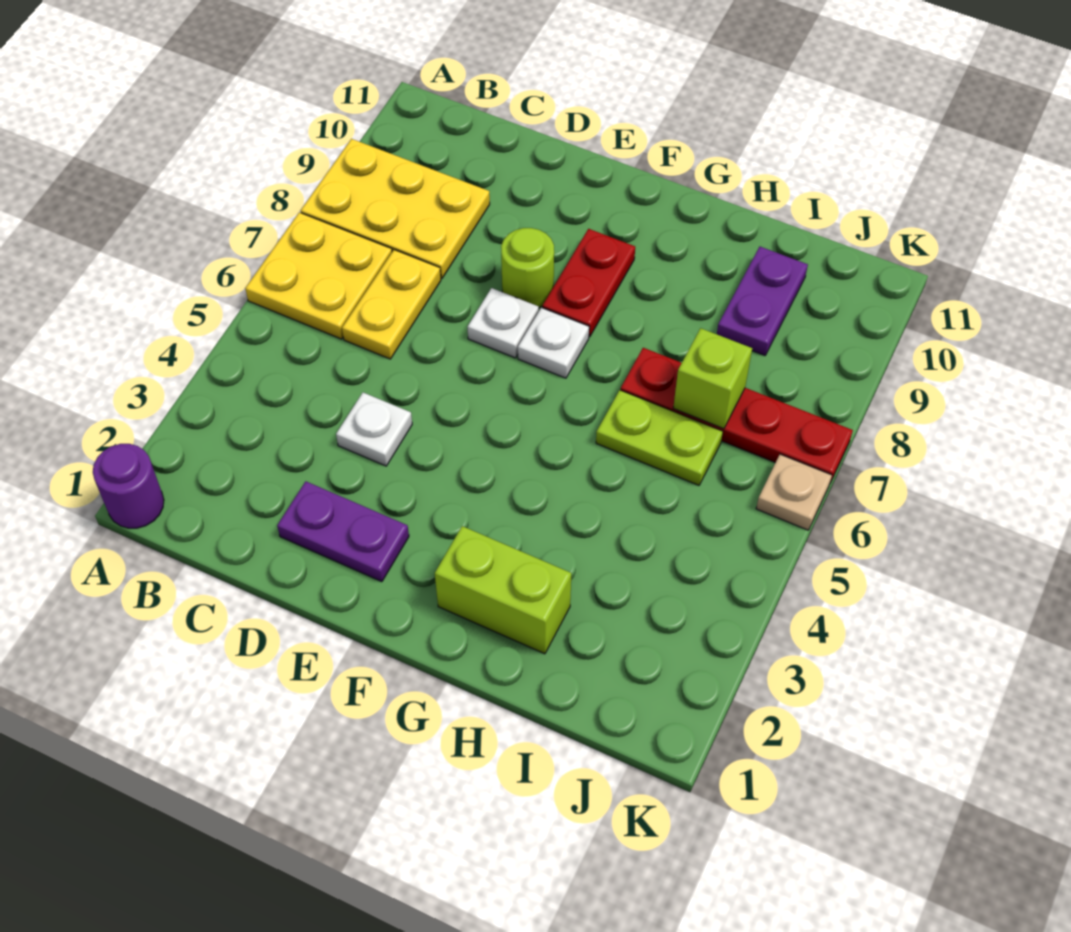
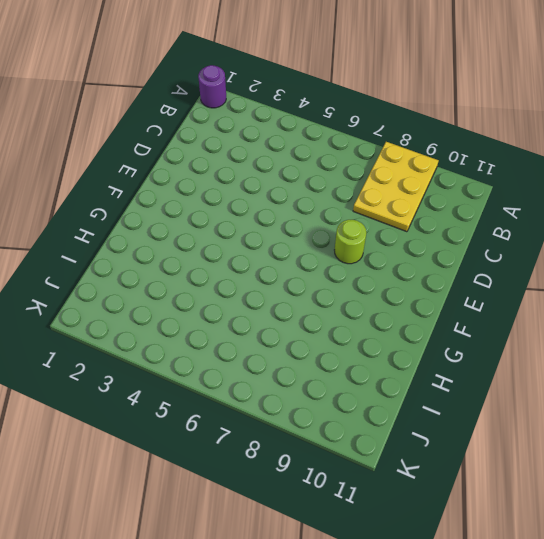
none -> yellow plate A6:B7 level 1
none -> yellow plate C6:C7 level 1
none -> purple plate D2:E2 level 1

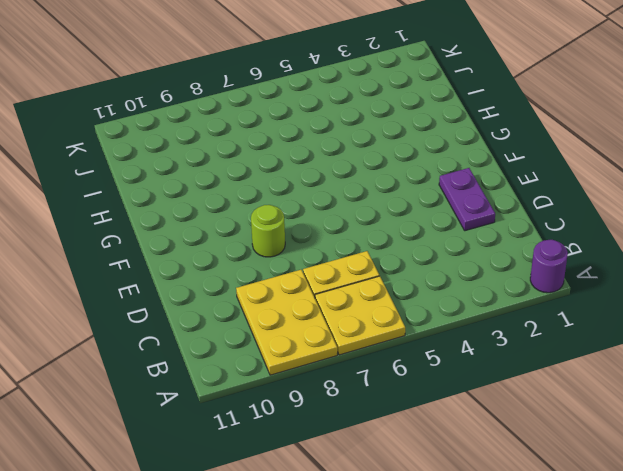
none -> white plate D4 level 1
none -> white plate E7 level 1
none -> white plate F7 level 1

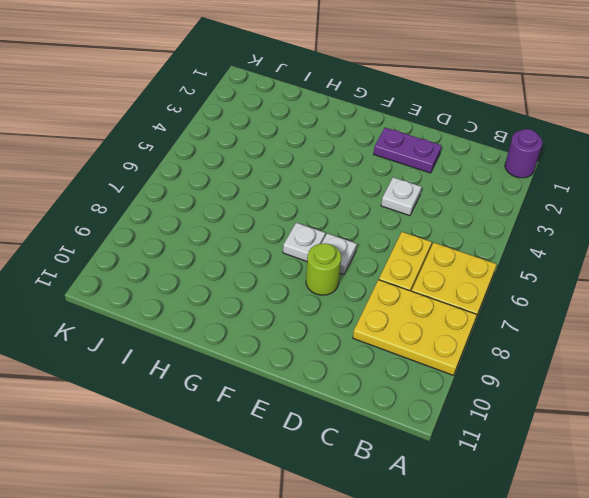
none -> red plate F8:F9 level 1
none -> lime brick G2:H2 level 1
none -> lime plate H6:I6 level 1

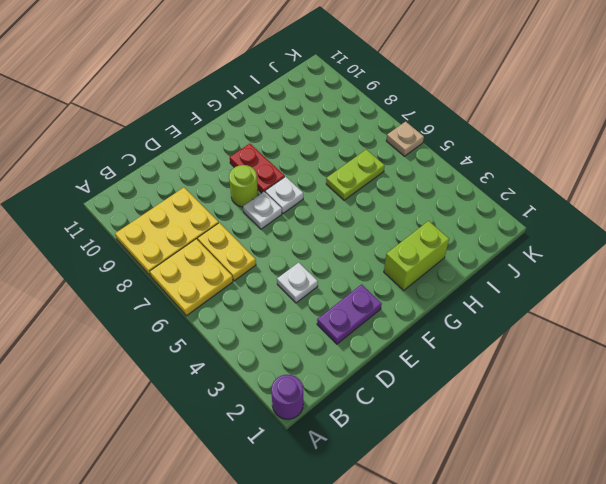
none -> red plate H7:K7 level 1
none -> purple plate I9:I10 level 1
none -> lime brick I7 level 2

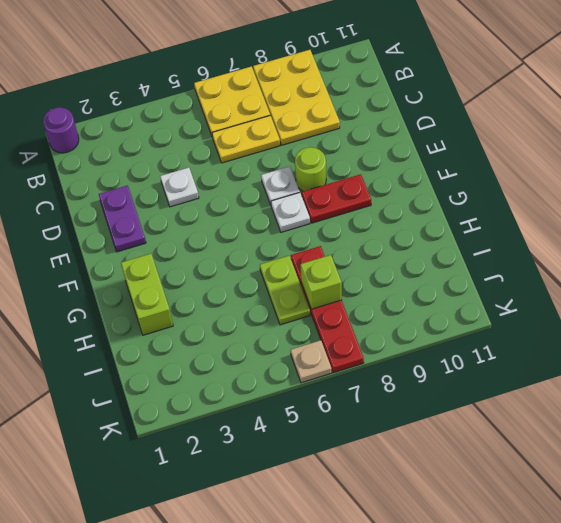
none -> purple plate I9:I10 level 1

